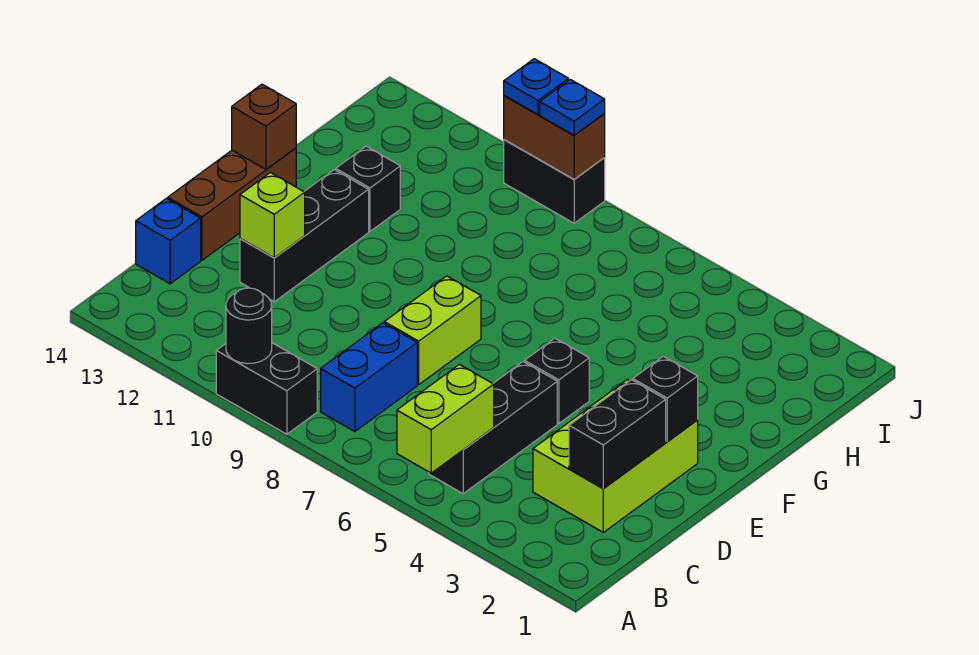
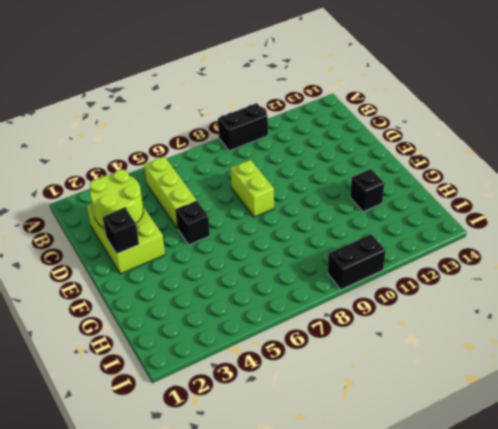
lime brick B5:D5 level 1 -> black brick B5:D5 level 1
lime round brick C2:D3 level 2 -> black brick C2:D2 level 2
none -> blue brick B8:C8 level 1
none -> blue brick C14 level 1
none -> black brick D12:F12 level 1

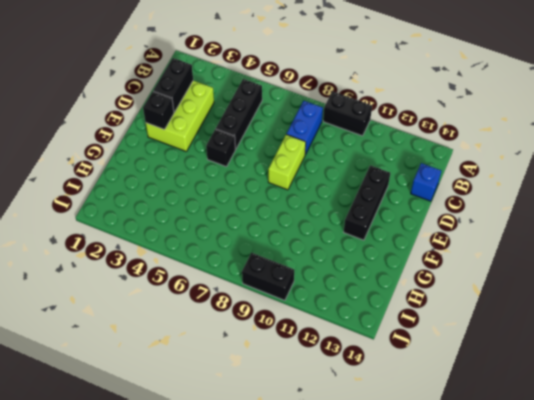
none -> brown brick D14:F14 level 1
none -> black brick G12 level 1
none -> lime brick A5:B5 level 2

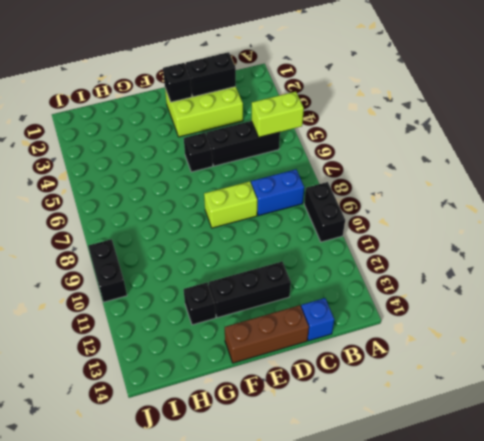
none -> black round brick A10 level 2
none -> lime brick D12 level 2
none -> brown brick F14 level 2

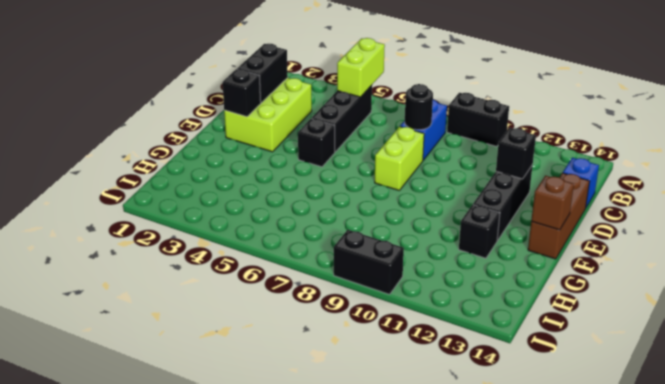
black round brick C8 level 2 -> black round brick A10 level 2
black brick D12 level 2 -> lime brick D12 level 2
none -> brown brick J9:J10 level 2
none -> blue plate J9 level 3
none -> blue plate J10 level 3

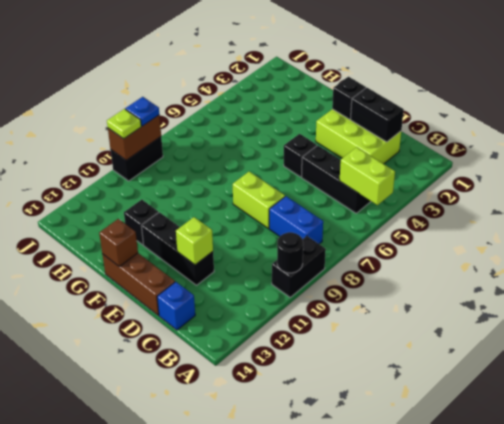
lime plate J10 level 3 -> blue plate J10 level 3

